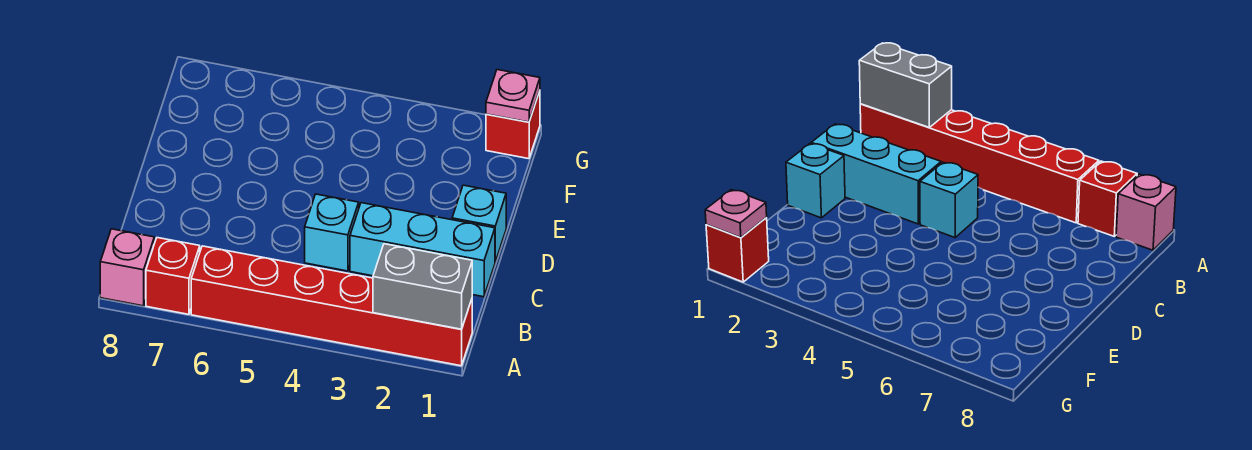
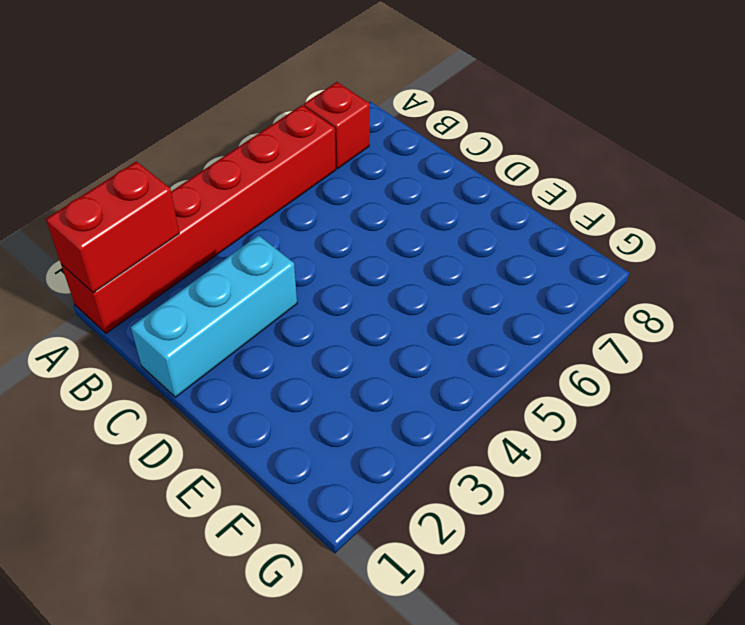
red brick A1:A2 level 2 -> grey brick A1:A2 level 2
none -> pink brick A8 level 1
none -> cyan brick C4 level 1

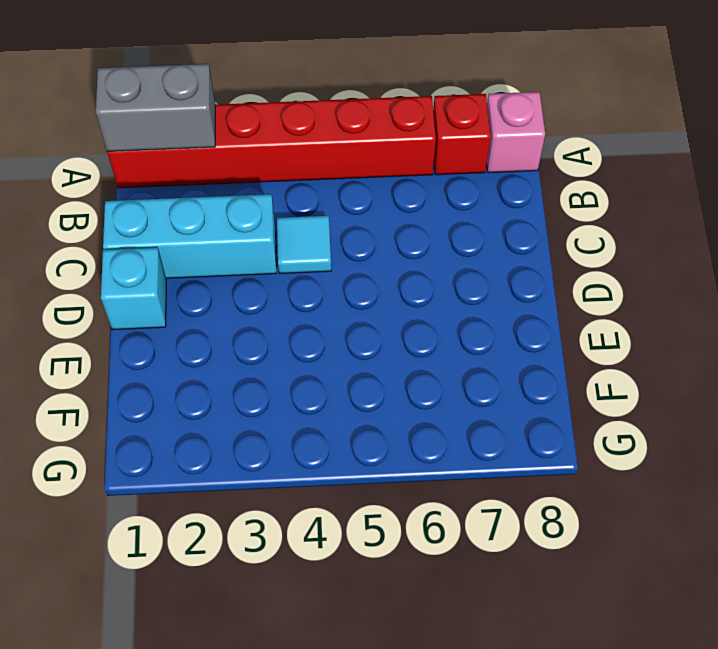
cyan tile C4 level 1 -> cyan brick C4 level 1
none -> red brick G1 level 1
none -> pink plate G1 level 2

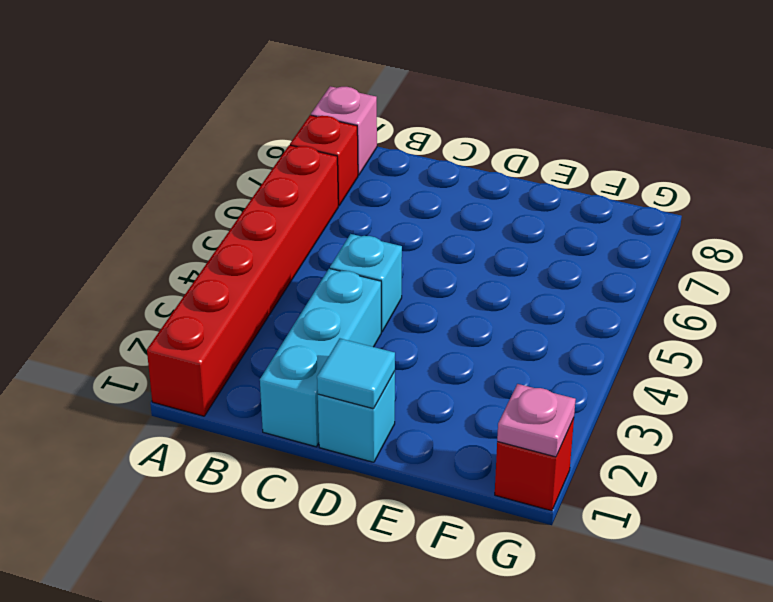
cyan tile D1 level 2 -> none
none -> grey brick A1:A2 level 2

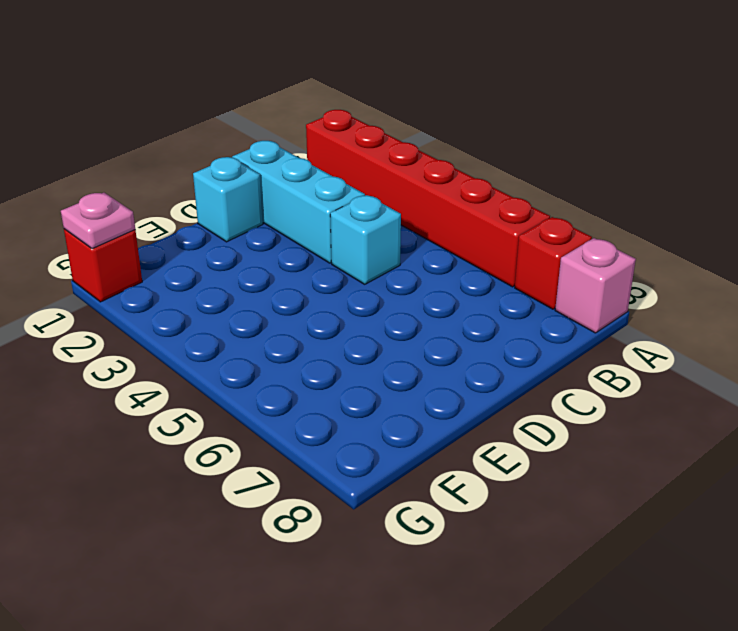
none -> grey brick A1:A2 level 2

